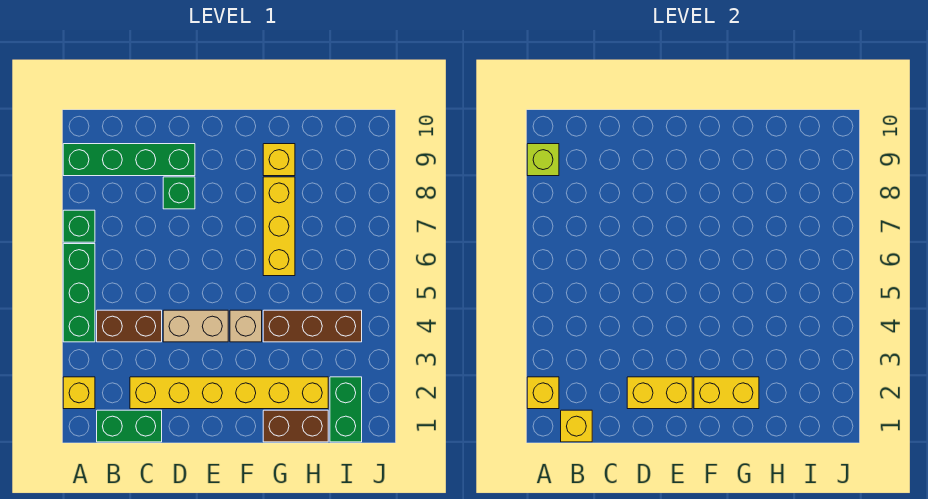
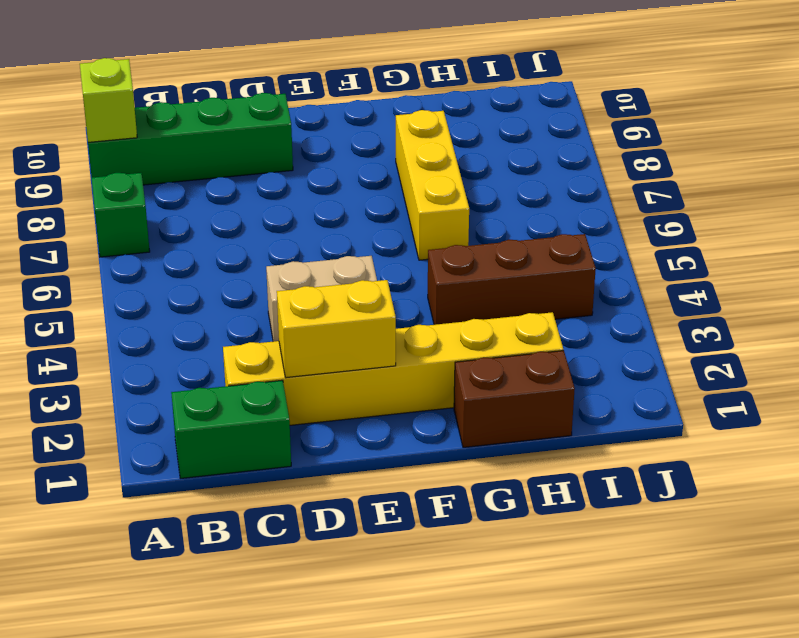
none -> yellow brick A2 level 1
none -> green brick A4:A6 level 1
none -> brown brick B4:C4 level 1

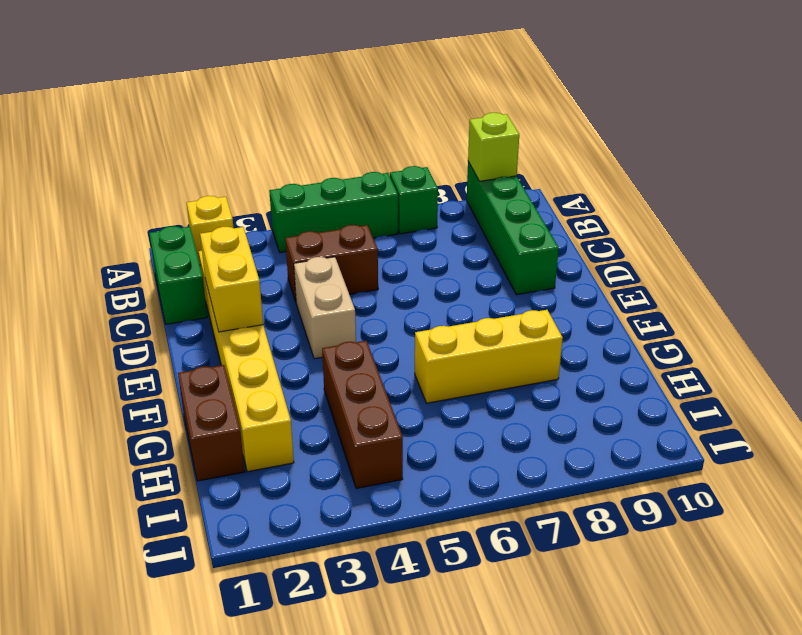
brown brick C4:C5 level 1 -> brown brick B4:C4 level 1
none -> green brick D8 level 1
none -> tan brick F4 level 1
none -> yellow brick G9 level 1

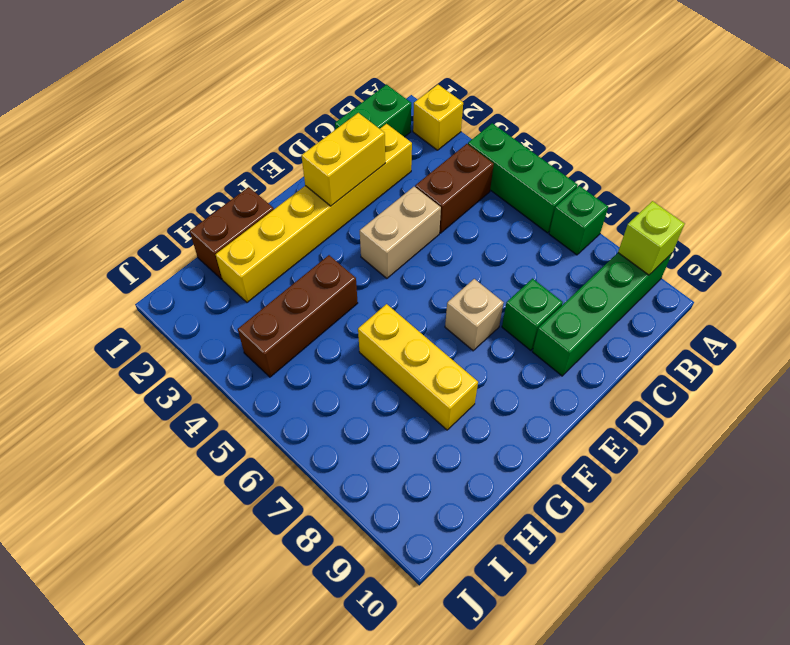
tan brick E7 level 1 -> tan brick F4 level 1
none -> yellow brick G9 level 1
none -> green brick I1:I2 level 1
none -> yellow brick A2 level 2

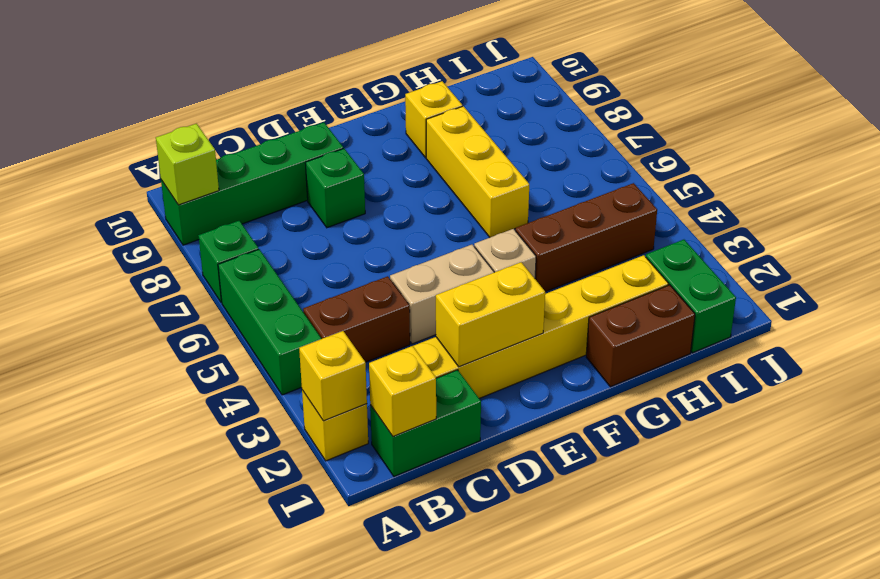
none -> yellow brick F2:G2 level 2

